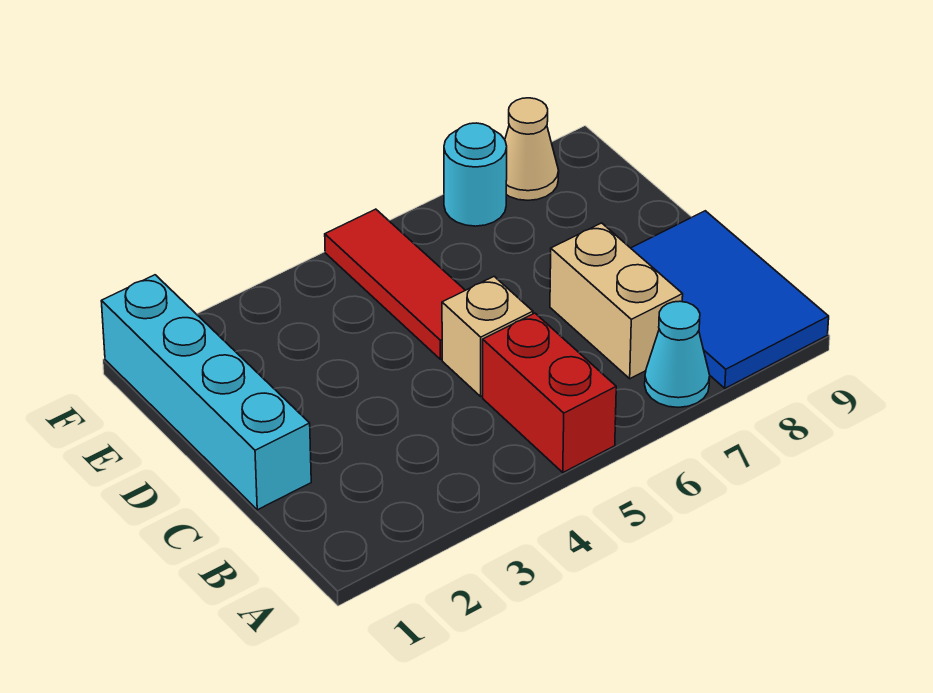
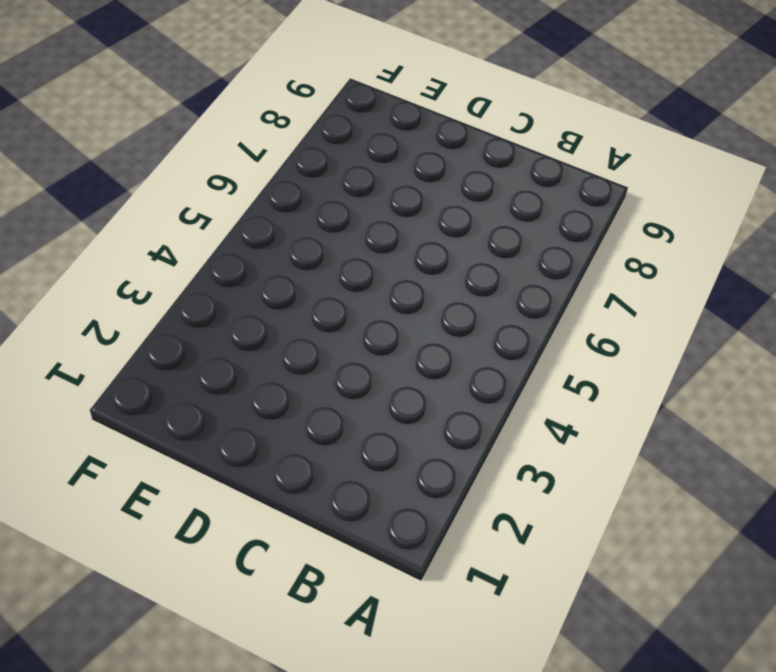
none -> red brick A5:B5 level 1
none -> cyan cone A7 level 1

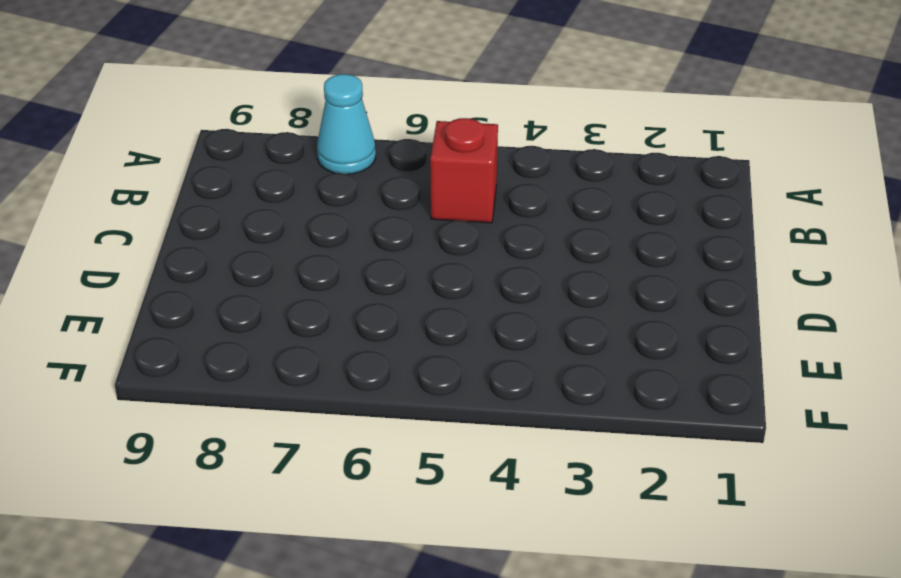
red brick B5 level 1 -> red brick A5:B5 level 1
none -> blue tile A8:C9 level 1
none -> tan brick B7:C7 level 1

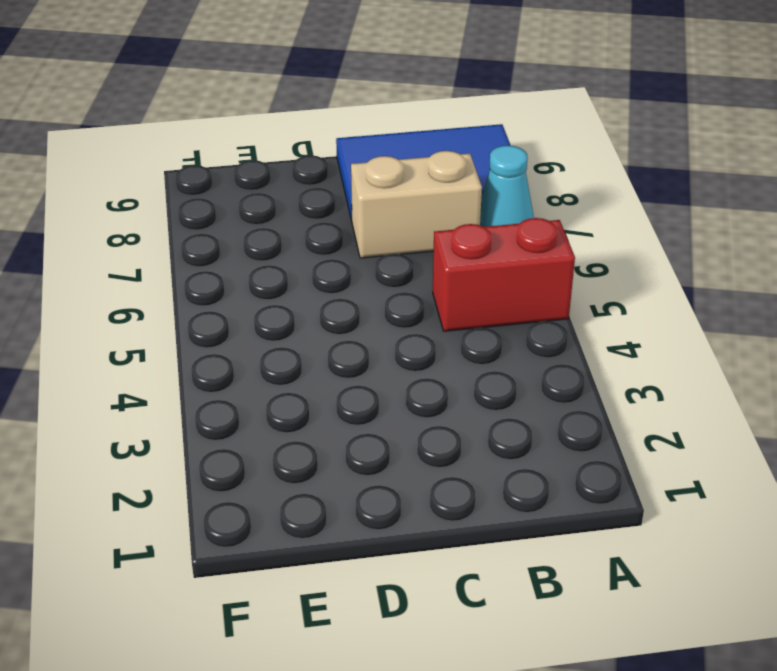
none -> cyan brick C1:F1 level 1
none -> tan brick C5 level 1

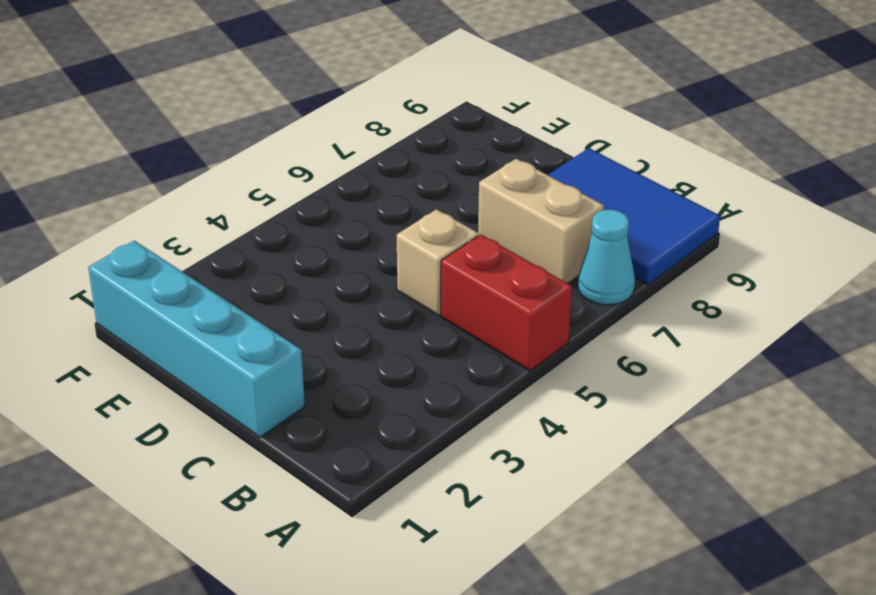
none -> red tile D5:F5 level 1
none -> cyan round brick F7 level 1

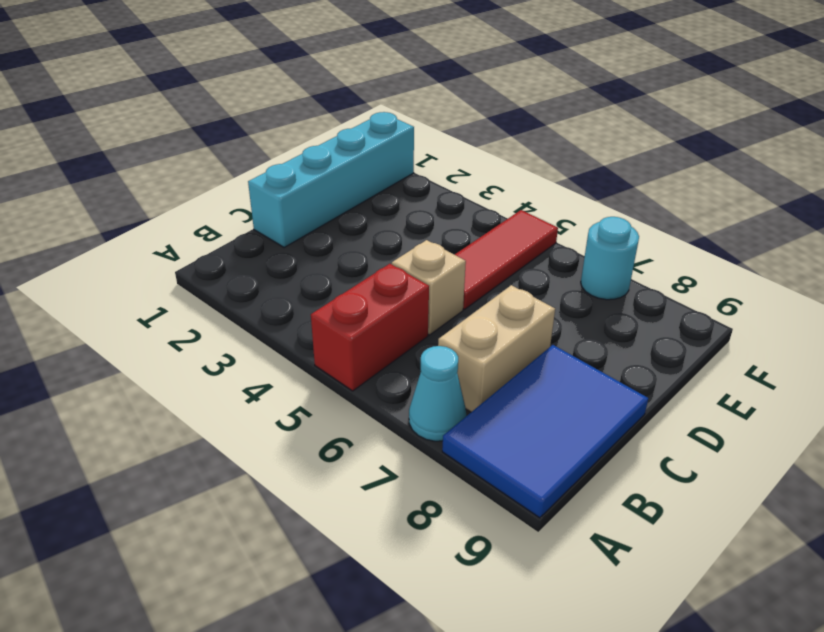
none -> tan cone F8 level 1

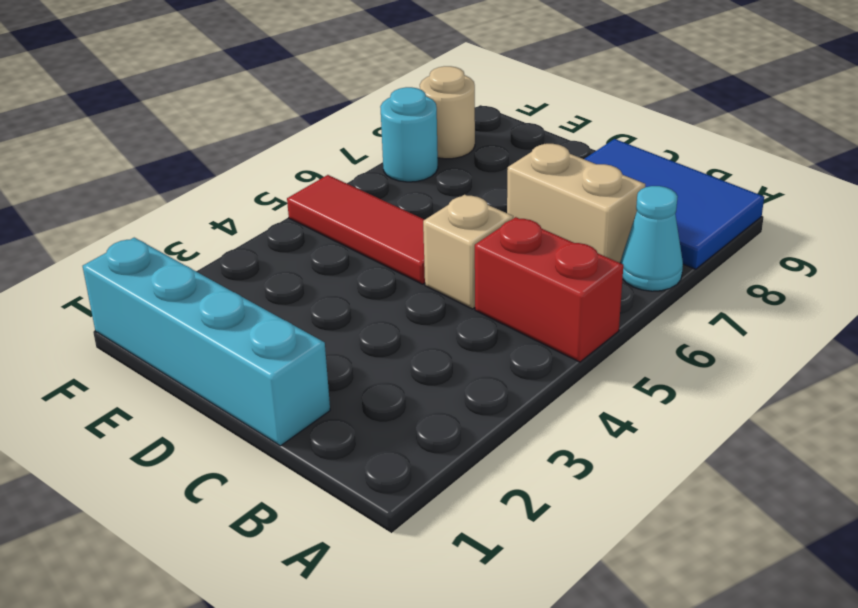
tan round brick F8 level 1 -> tan cone F8 level 1

